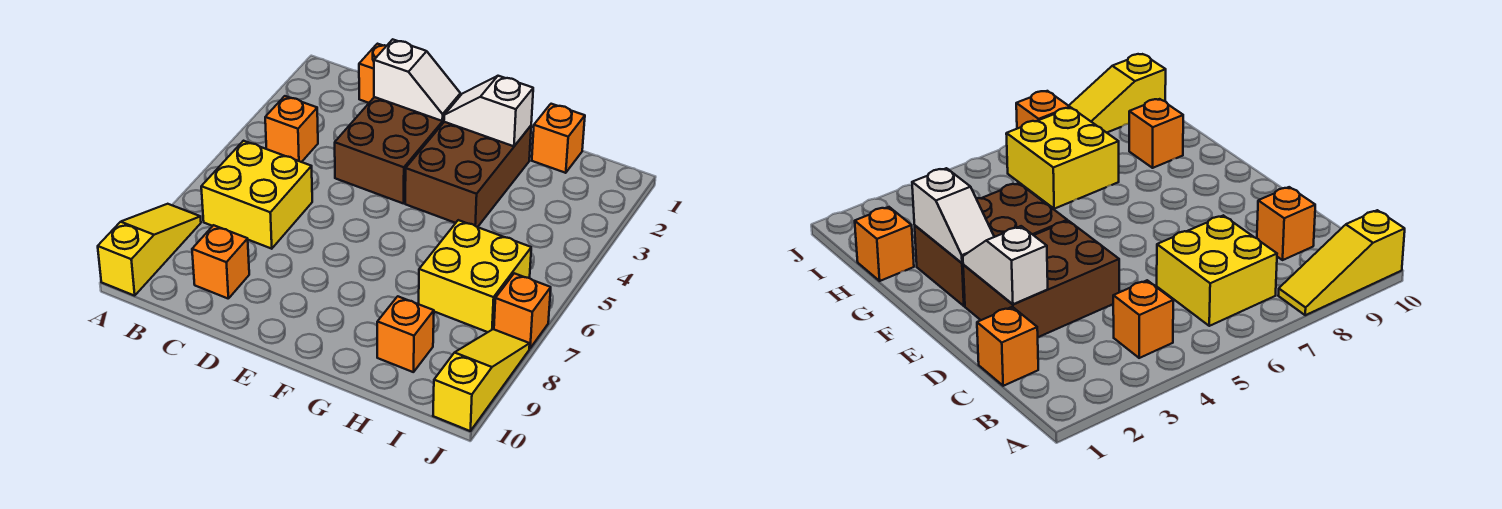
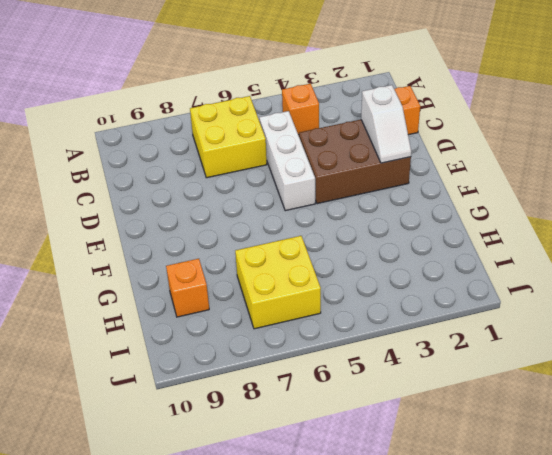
white brick C5:E5 level 1 -> none
none -> yellow slope A8:A10 level 1 top 10
none -> orange brick C9 level 1
none -> brown brick F2:G4 level 1

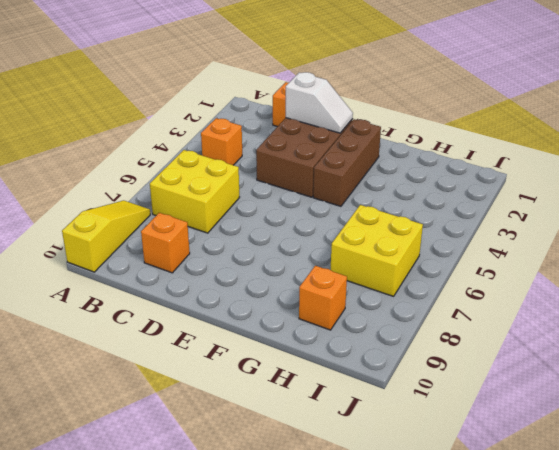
brown brick F2:F4 level 1 -> brown brick F2:G4 level 1
none -> orange brick H1 level 1
none -> orange brick J7 level 1
none -> yellow slope J8:J10 level 1 top 10

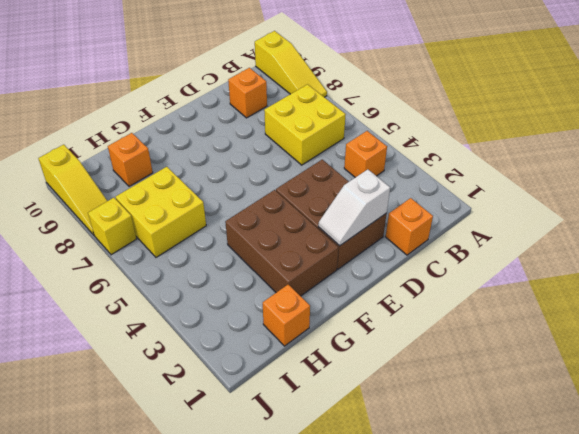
yellow brick J7 level 1 -> orange brick J7 level 1
none -> white slope F2:G2 level 2 top G

